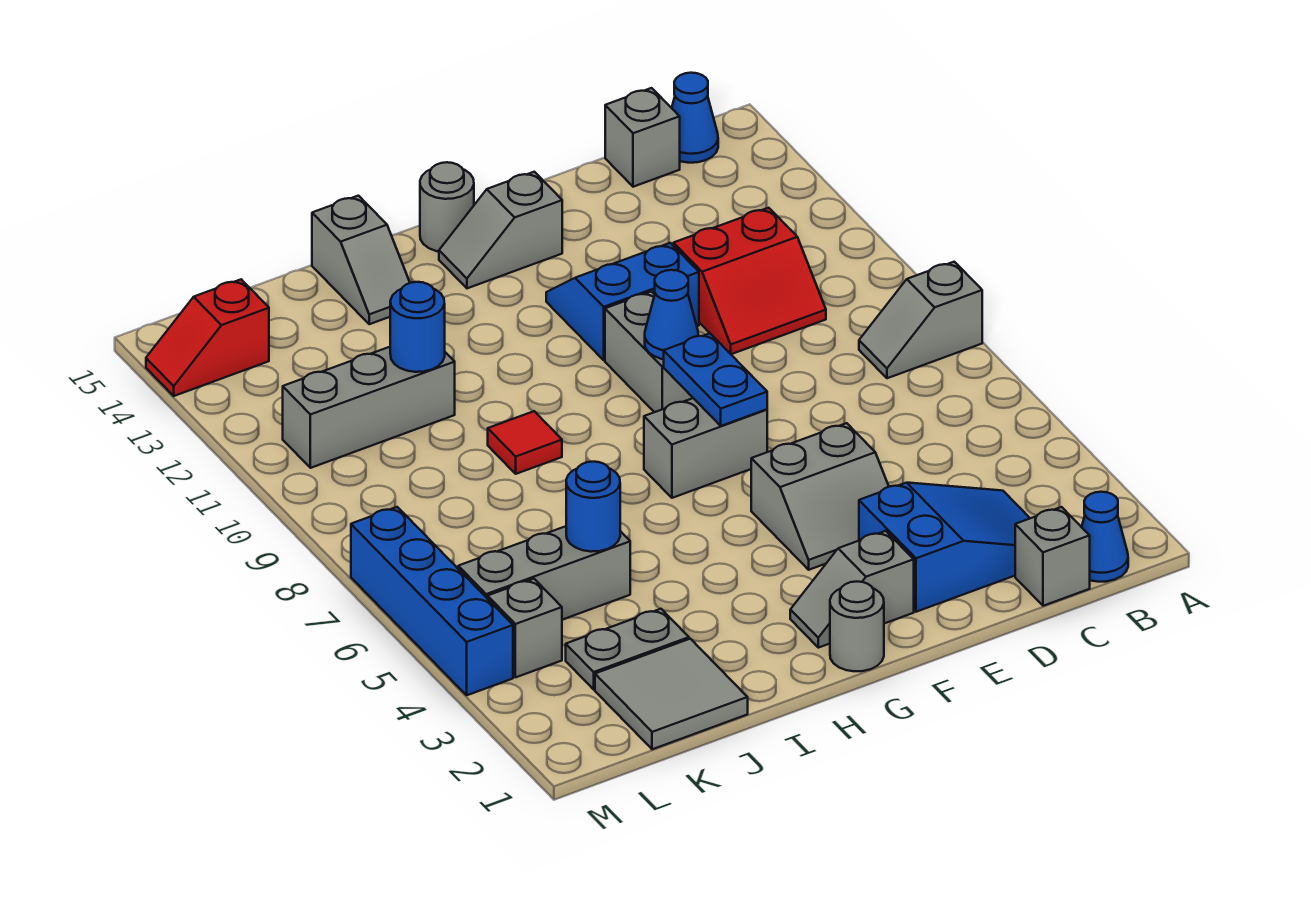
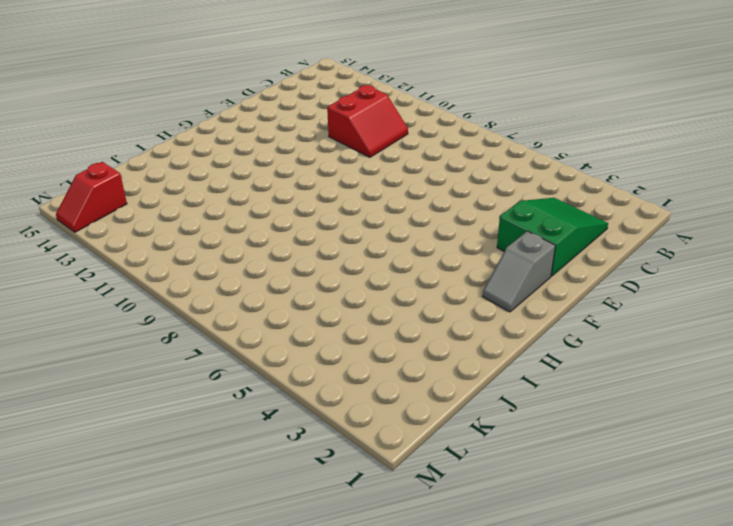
green slope C2:E3 level 1 top E -> blue slope C2:E3 level 1 top E
none -> grey slope A8:B8 level 1 top A
none -> blue cone B1 level 1
none -> blue cone B15 level 1

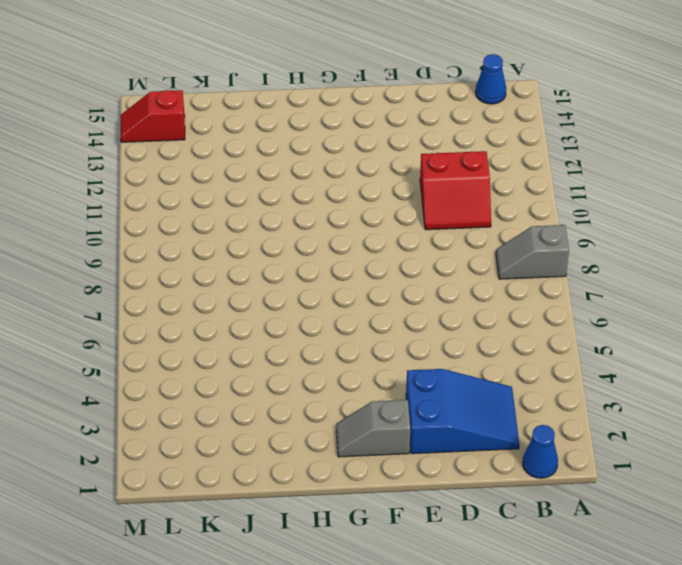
none -> grey brick C1 level 1
none -> grey brick C15 level 1
none -> grey slope E4:F5 level 1 top 5

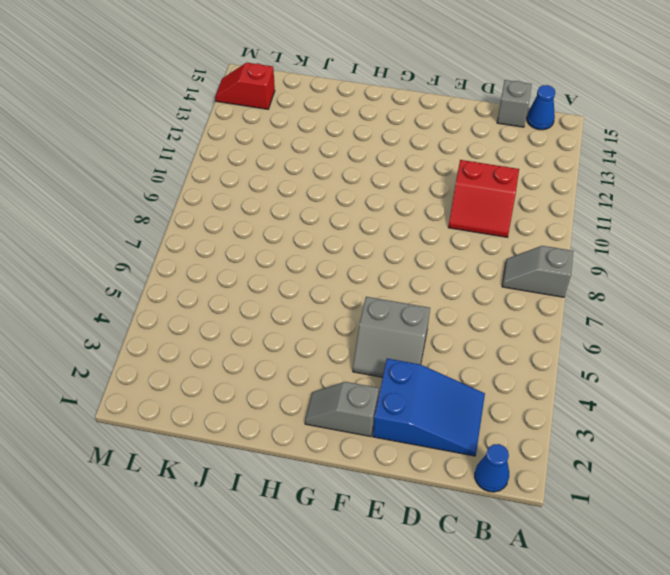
none -> grey brick C1 level 1
none -> blue slope E11:F12 level 1 top 11
none -> grey brick F7:G7 level 1

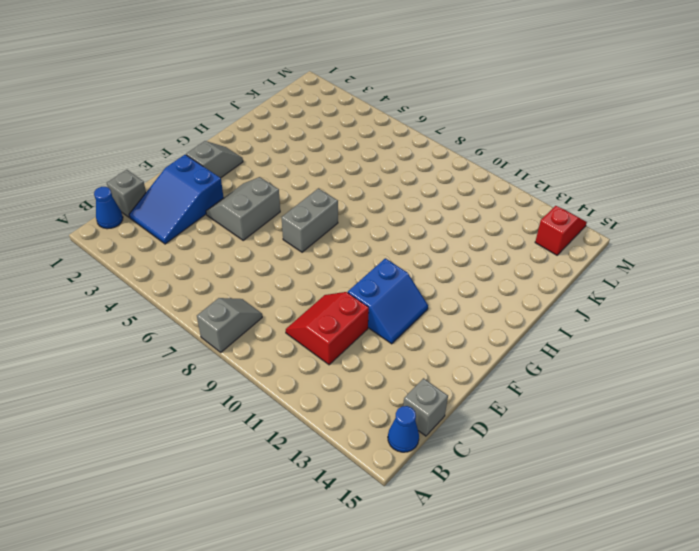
none -> grey brick F9:F10 level 1
none -> grey slope F14:G14 level 1 top F
none -> grey round brick G1 level 1

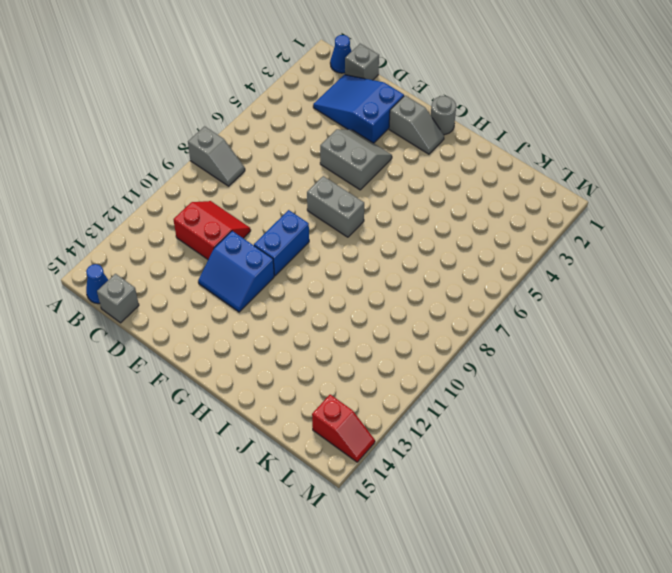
blue brick F9:F10 level 1 -> grey brick F9:F10 level 1
none -> grey slope F14:G14 level 1 top F
none -> grey round brick G15 level 1
none -> red tile I9 level 1

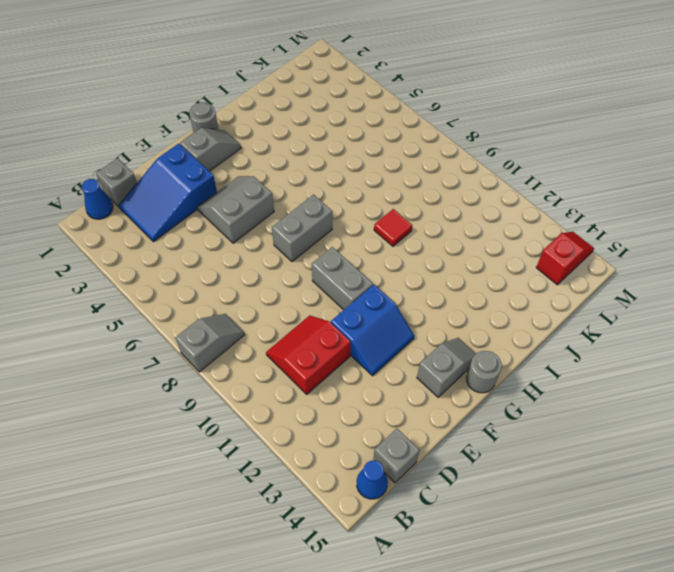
none -> grey slope I14:I15 level 1 top 15
none -> grey tile J1:K2 level 1
none -> grey plate J3:K3 level 1

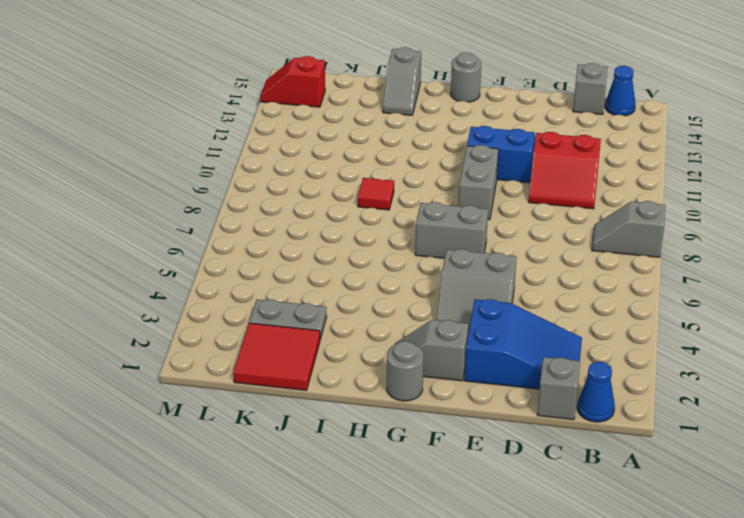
red tile J1:K2 level 1 -> grey tile J1:K2 level 1
none -> grey slope F14:G14 level 1 top F
none -> grey brick J5:L5 level 1
none -> grey brick J11:L11 level 1

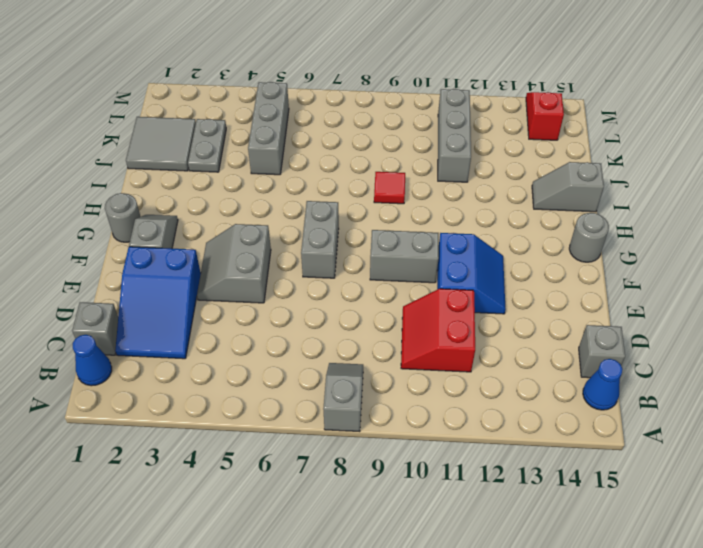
none -> grey slope F14:G14 level 1 top F
none -> grey brick L4 level 1
none -> blue brick M4:M7 level 1

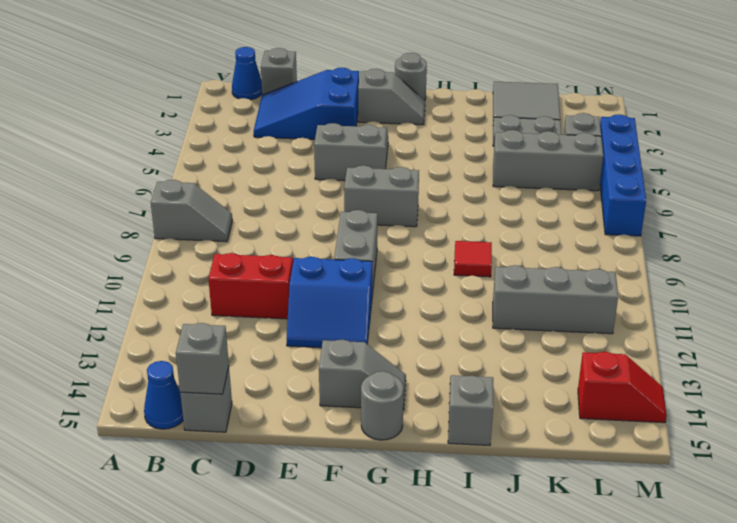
grey brick C15 level 2 -> none
none -> blue plate F7:F8 level 2
none -> blue cone F9 level 2
none -> blue round brick J5 level 2

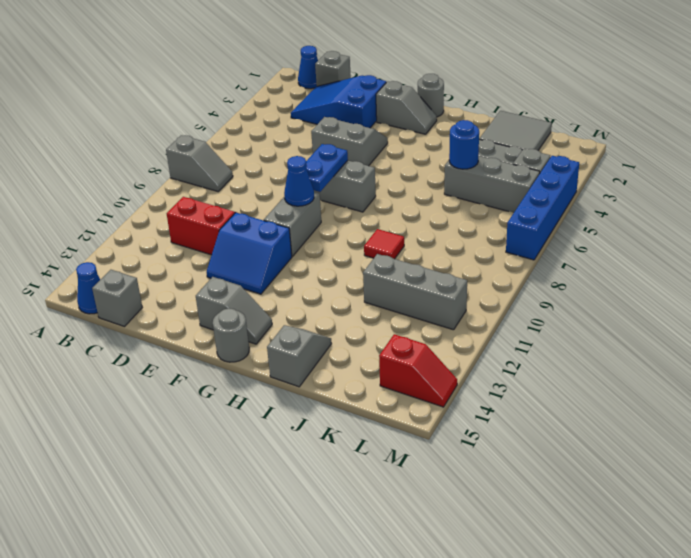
none -> blue round brick J11 level 2

